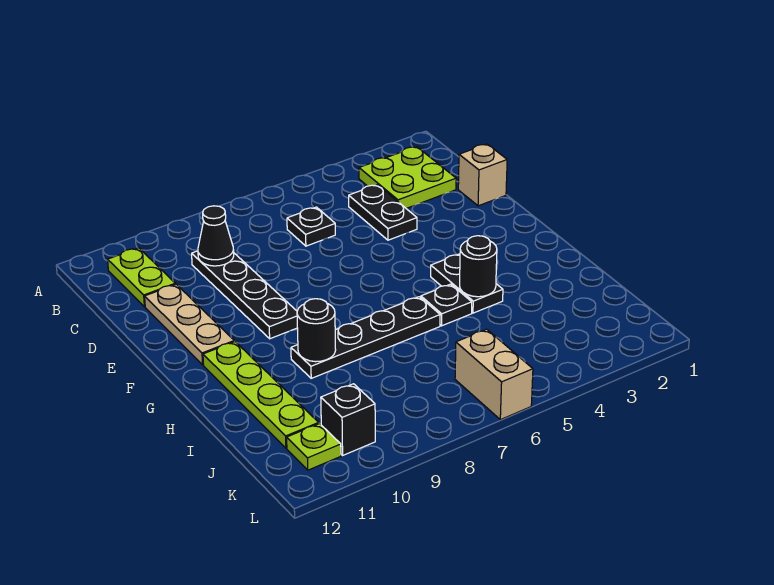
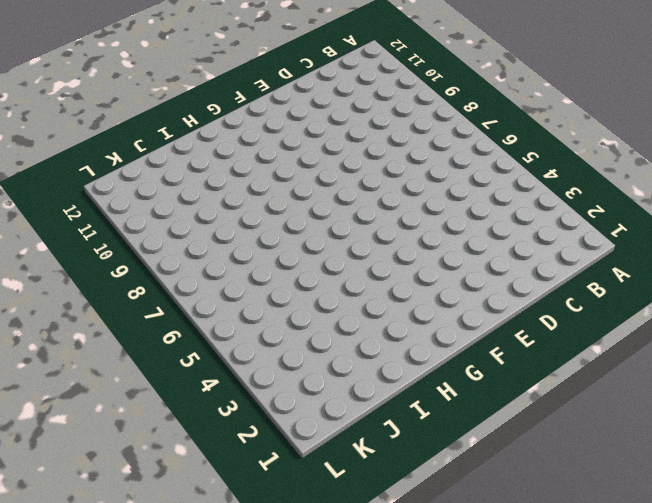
none -> lime plate B2:C3 level 1
none -> lime plate B11:C11 level 1
none -> black plate C4:D4 level 1

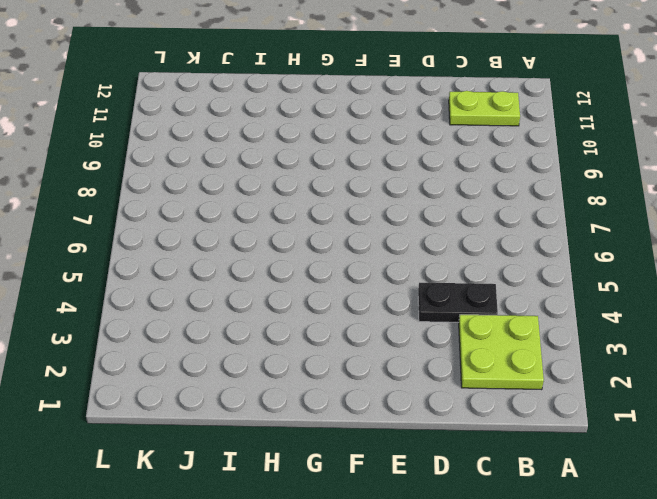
none -> black plate C6 level 1
none -> black plate C9:F9 level 1
none -> tan brick D1 level 1

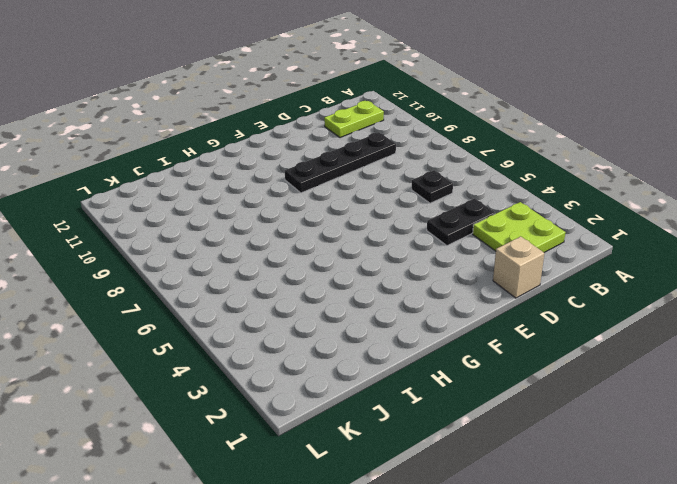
none -> tan plate D11:F11 level 1
none -> black plate G4:H4 level 1
none -> lime plate G11:J11 level 1

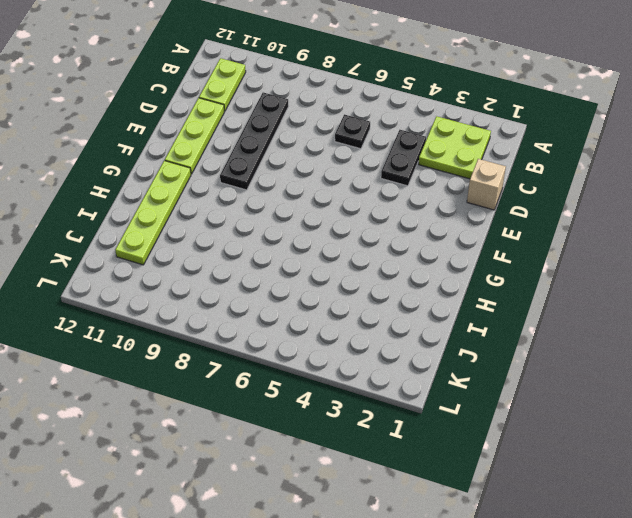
lime plate D11:F11 level 1 -> tan plate D11:F11 level 1
none -> black plate G4:H4 level 1
none -> black plate H5 level 1
none -> black plate H6:H9 level 1

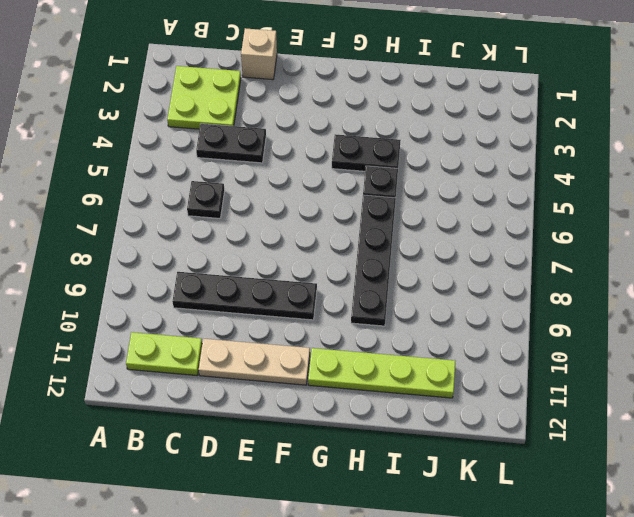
none -> tan brick K6:L6 level 1
none -> black brick K10 level 1
none -> lime plate K11 level 1

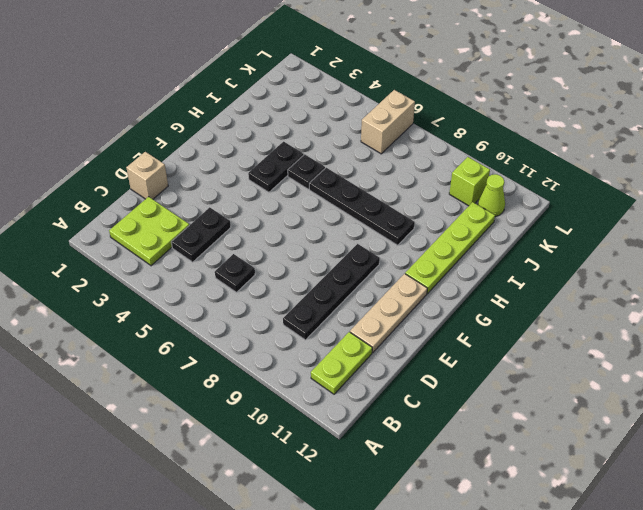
lime brick K10 level 1 -> black brick K10 level 1
lime cone K11 level 1 -> lime plate K11 level 1
none -> black cone C9 level 2
none -> black round brick H4 level 2
none -> black round brick H9 level 2

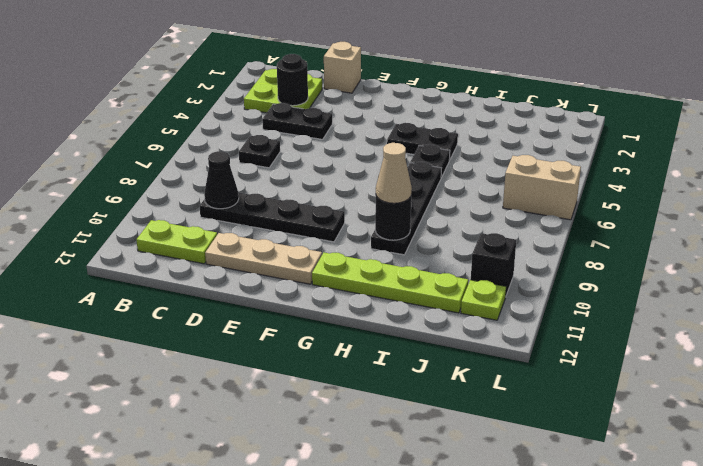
black round brick C3 level 2 -> black round brick H4 level 2
tan cone H9 level 3 -> none

